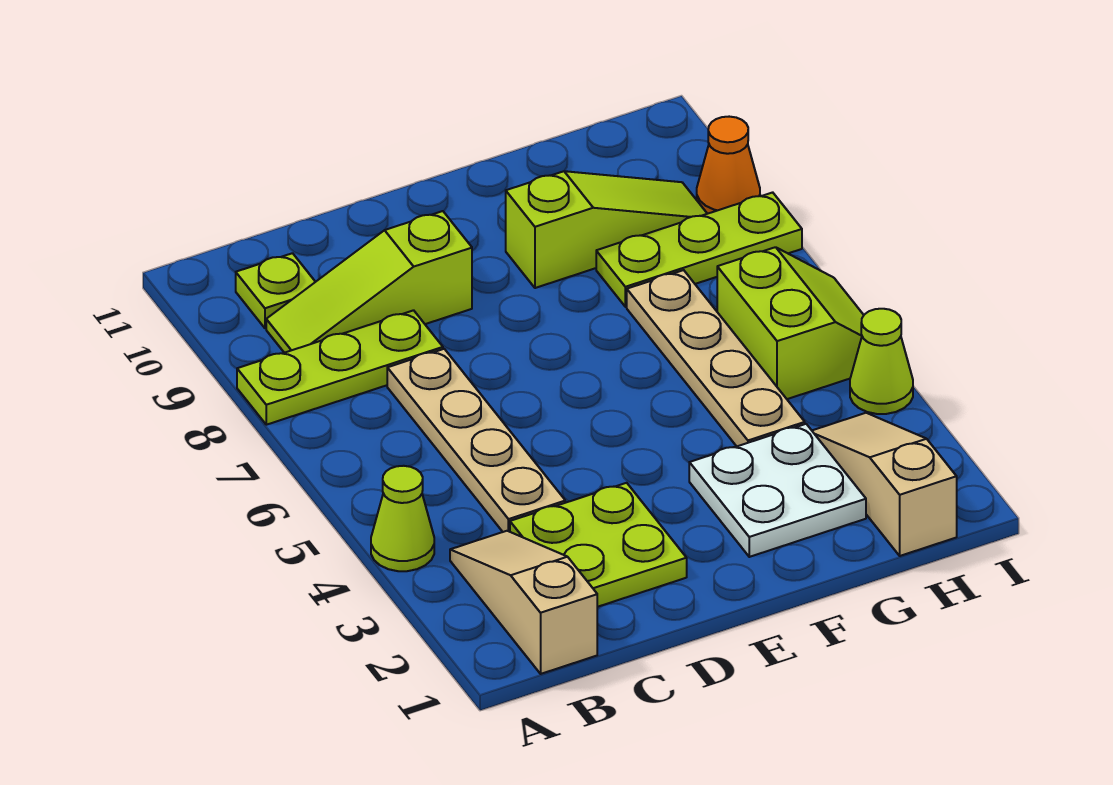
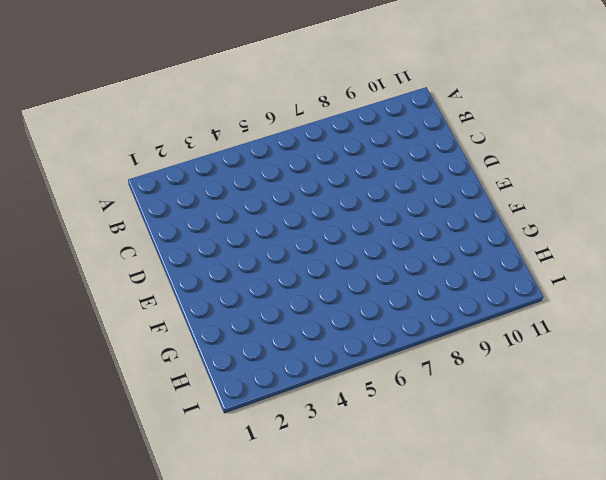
none -> lime cone A4 level 1
none -> lime plate A8:C8 level 1
none -> tan slope B1:B3 level 1 top 1

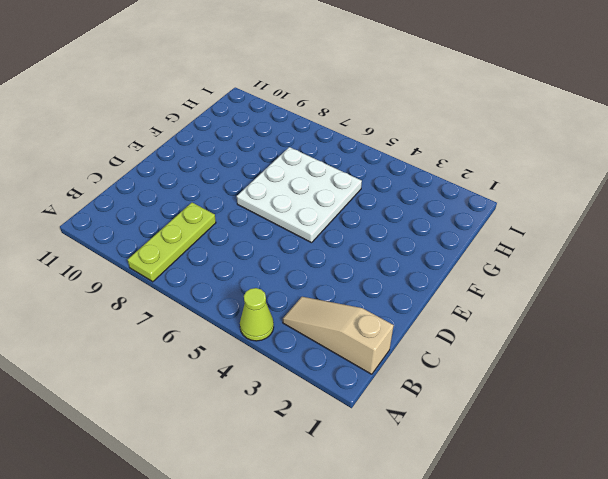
white plate E5:G7 level 1 -> tan plate G4:G7 level 1
none -> lime slope B9:D9 level 1 top D
none -> lime plate B10 level 1
none -> lime plate C2:D3 level 1

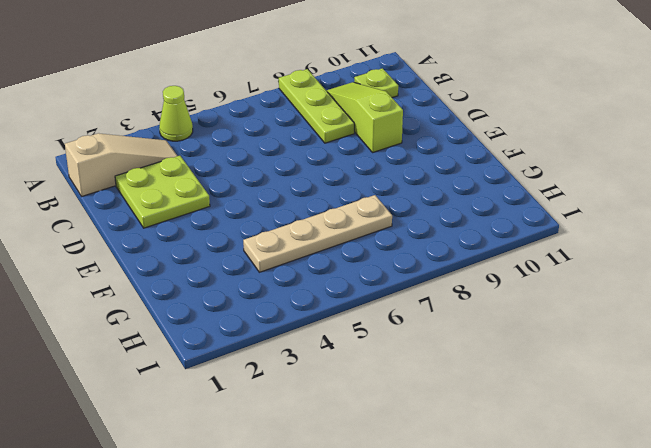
none -> tan plate C4:C7 level 1
none -> white plate F2:G3 level 1
none -> lime slope F9:H9 level 1 top F

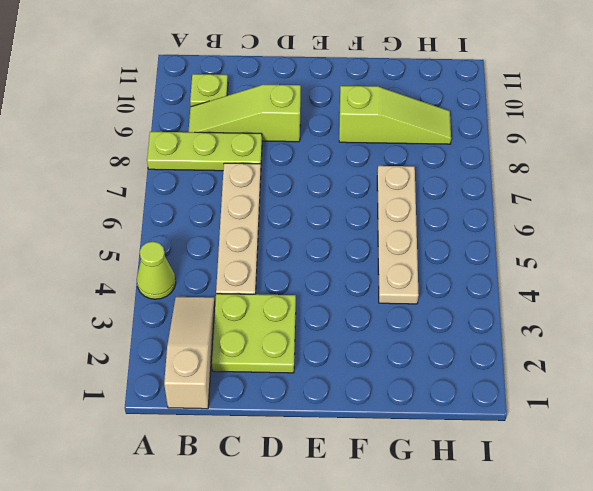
none -> white plate F2:G3 level 1
none -> lime plate G8:I8 level 1
none -> tan slope H1:H3 level 1 top 1

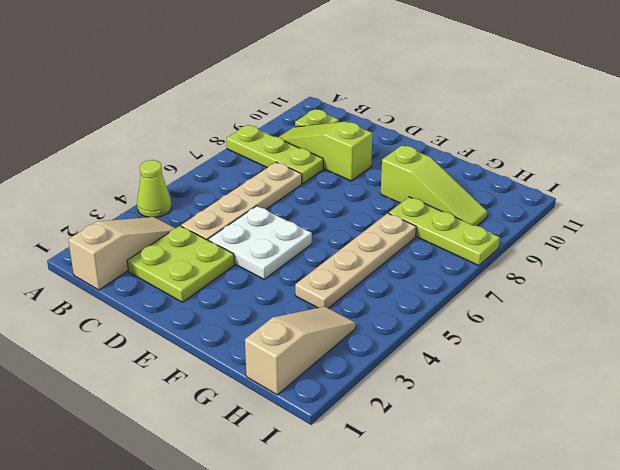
white plate D4:E5 level 1 -> white plate F2:G3 level 1
none -> lime slope H5:I6 level 1 top H
none -> lime cone I4 level 1
none -> orange cone I9 level 1

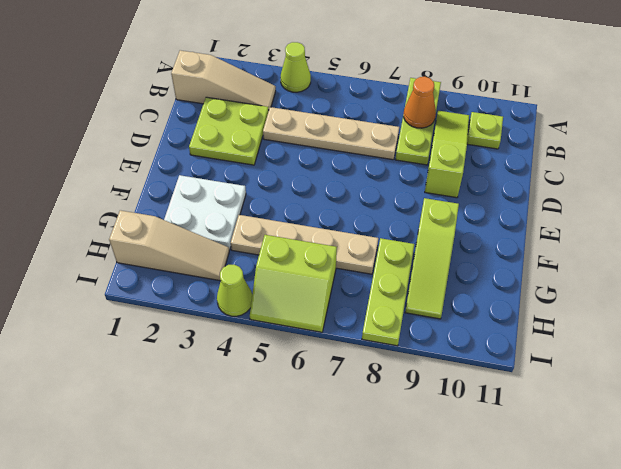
orange cone B8 level 2 -> orange cone I9 level 1

